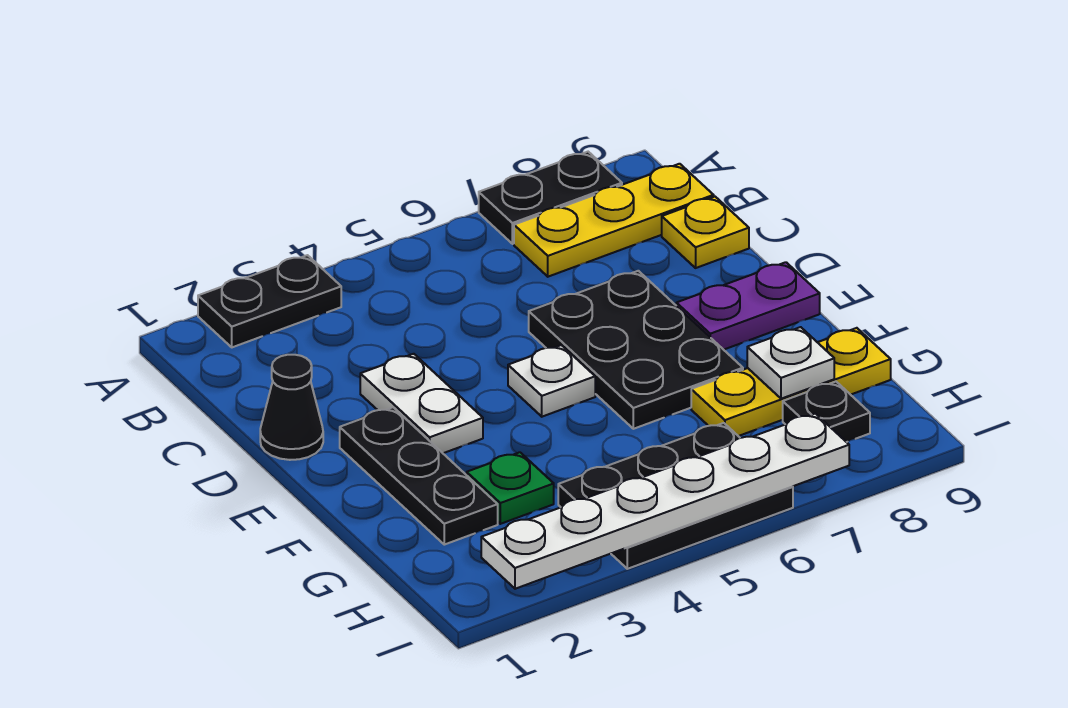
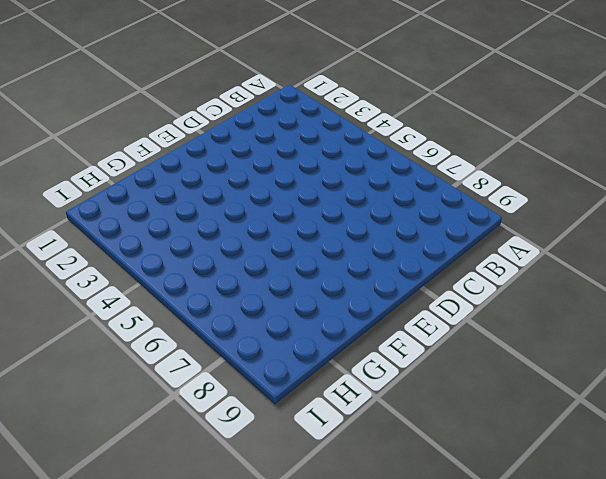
none -> black plate A2:A3 level 1
none -> black plate A7:A8 level 1
none -> yellow plate B7:B9 level 1

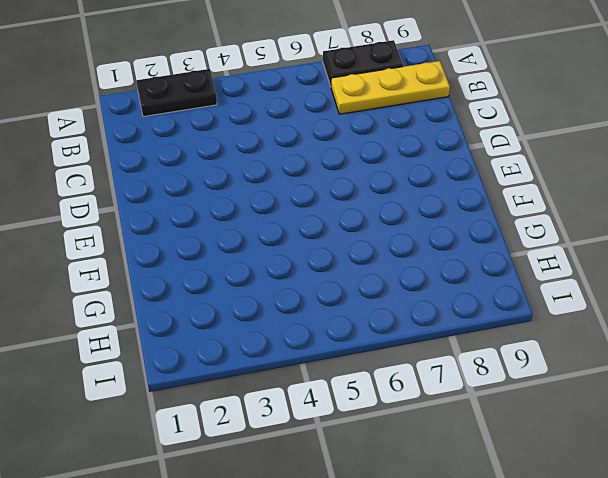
none -> yellow plate C9 level 1
none -> black cone D1 level 1
none -> white plate D3:E3 level 1

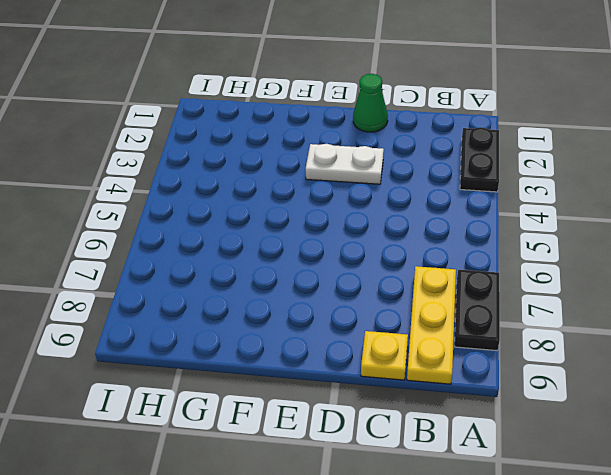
green cone D1 level 1 -> black cone D1 level 1
none -> black plate D6:F7 level 1
none -> black plate E2:G2 level 1
none -> white plate E5 level 1

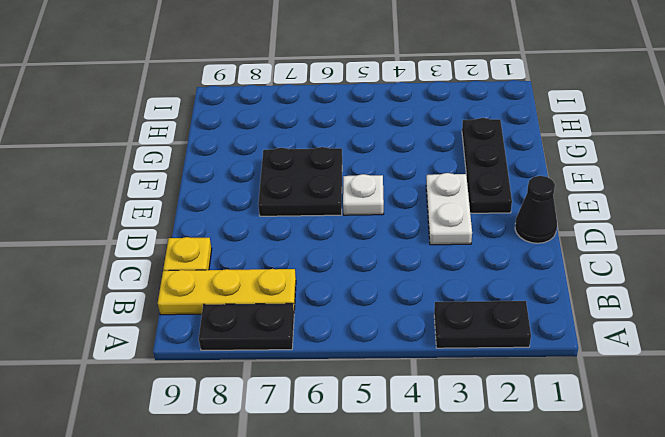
black plate E6:F7 level 1 -> black plate D6:F7 level 1
none -> purple plate E8:E9 level 1
none -> green plate G3 level 1
none -> yellow plate G7:G9 level 1

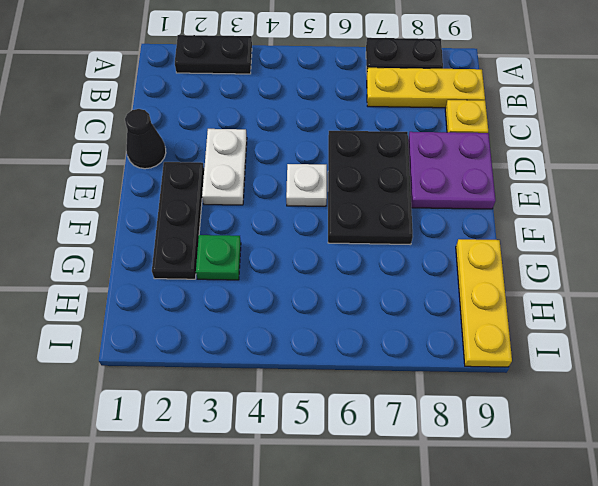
purple plate D8:E9 level 1 -> purple plate E8:E9 level 1
yellow plate G9:I9 level 1 -> yellow plate G7:G9 level 1
none -> black plate H4:I6 level 1
none -> black plate H8 level 1
none -> white plate G8 level 2

